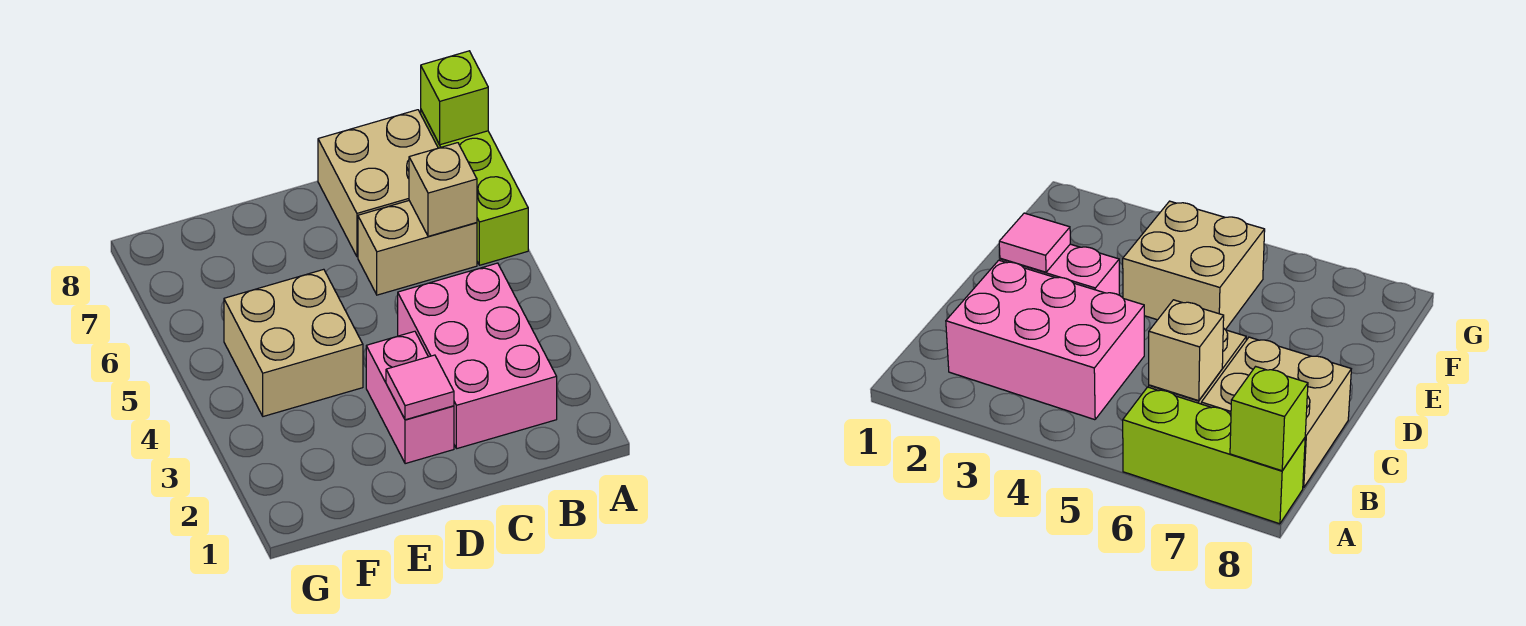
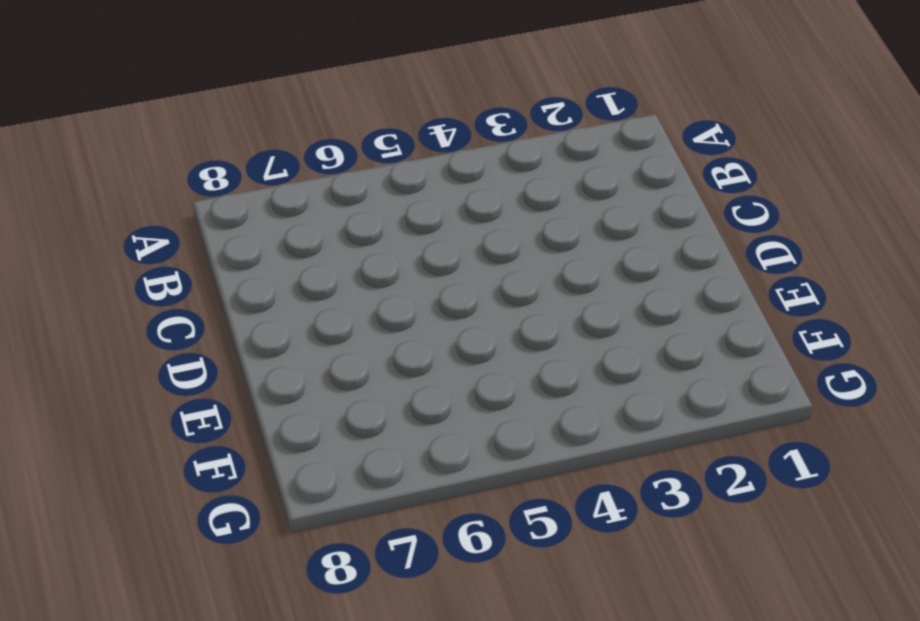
none -> lime brick A6:A8 level 1
none -> pink brick B2:C4 level 1

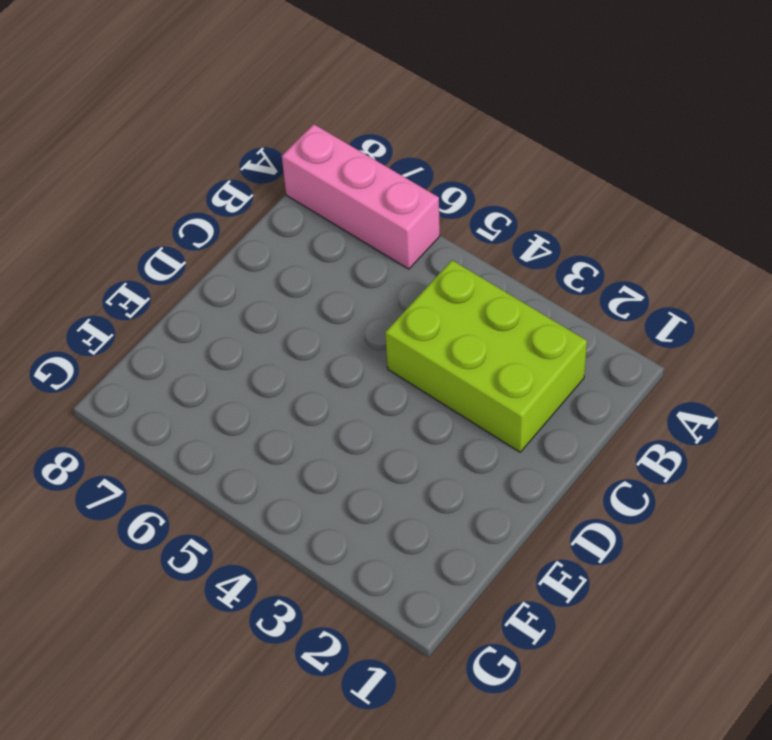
pink brick A6:A8 level 1 -> lime brick A6:A8 level 1
lime brick B2:C4 level 1 -> pink brick B2:C4 level 1
none -> tan brick B6:C6 level 1
none -> tan brick B7:C8 level 1

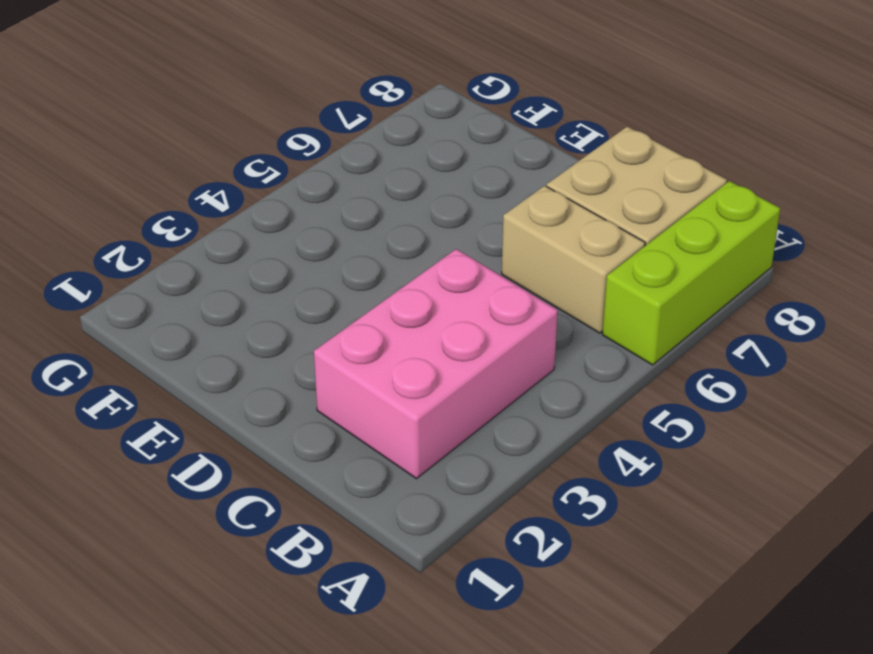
none -> pink brick D2:D3 level 1
none -> tan brick E4:F5 level 1

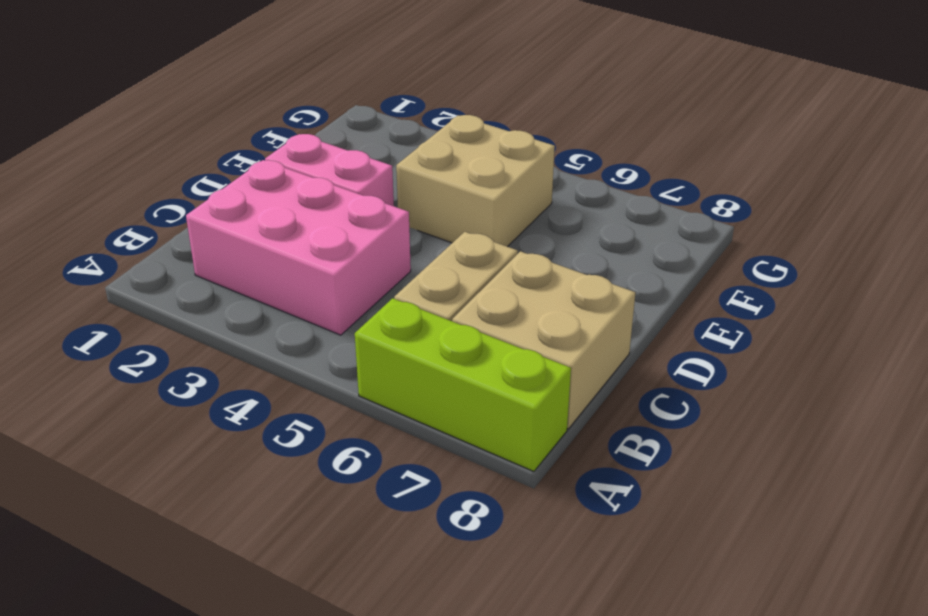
none -> lime brick A8 level 2
none -> tan brick B6 level 2

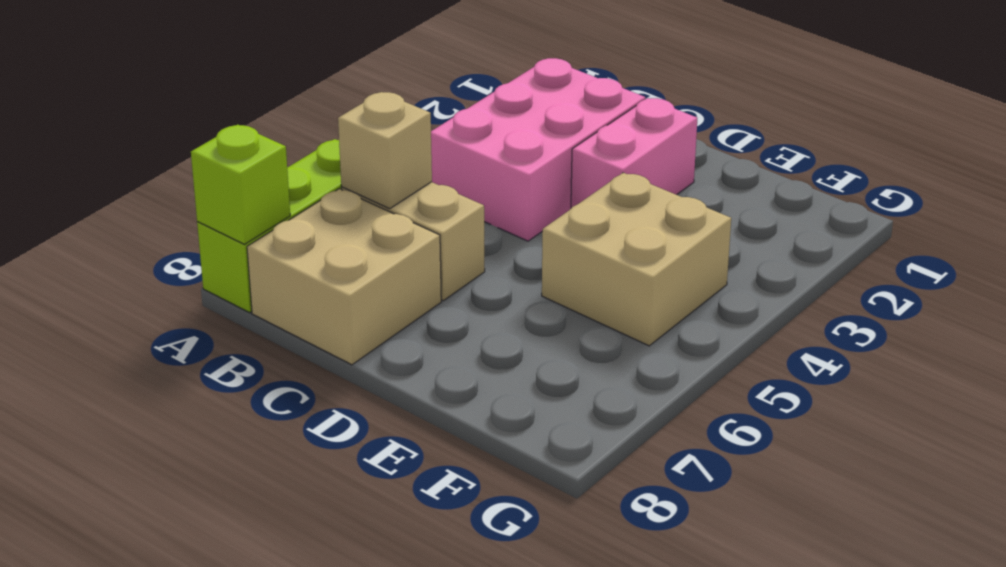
none -> pink tile D2 level 2

